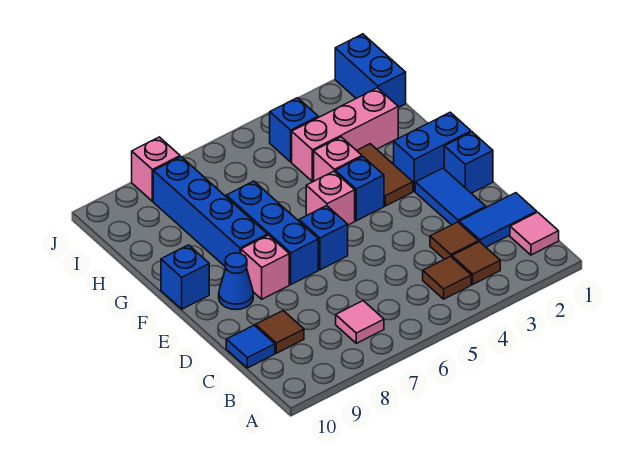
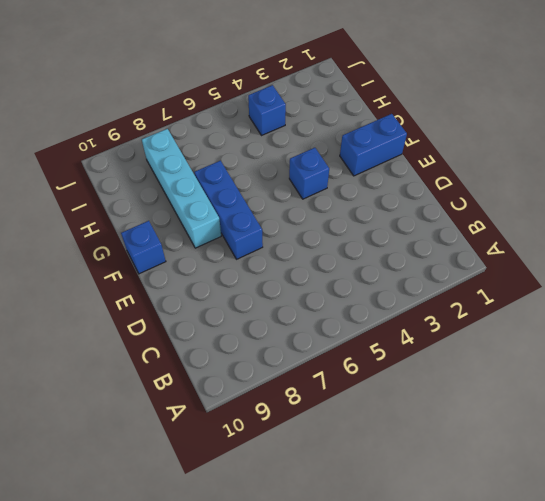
cyan brick F8:I8 level 1 -> blue brick F8:I8 level 1
none -> pink tile B1 level 1
none -> brown tile B3 level 1
none -> brown tile B4 level 1

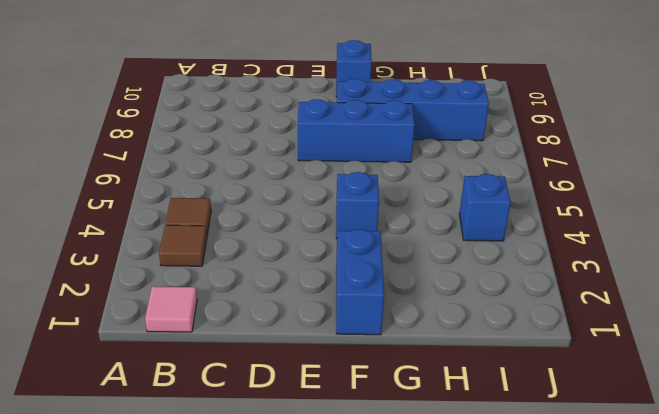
none -> pink tile B7 level 1
none -> blue tile C1:C2 level 1
none -> brown tile C3 level 1

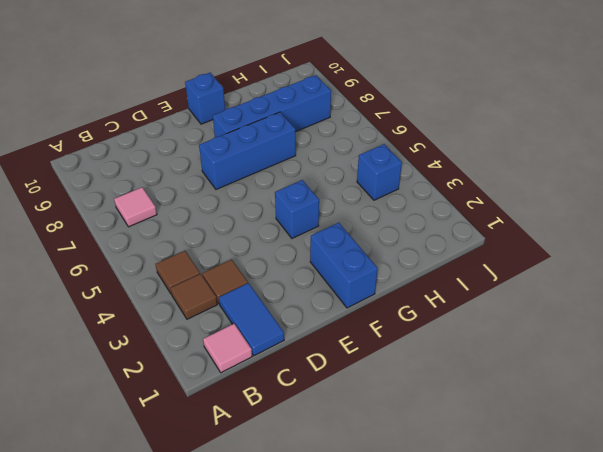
none -> brown tile C9 level 1
none -> blue tile C10 level 1
none -> blue tile D2:E2 level 1

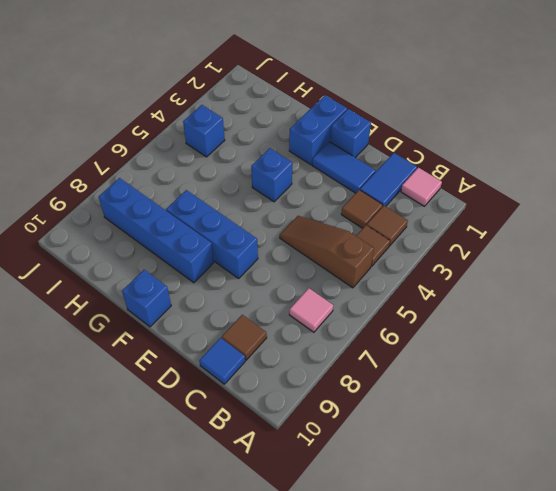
brown slope B5:D5 level 1 top B -> none
none -> blue brick E6 level 1
none -> pink brick E8 level 1
none -> blue cone E9 level 1

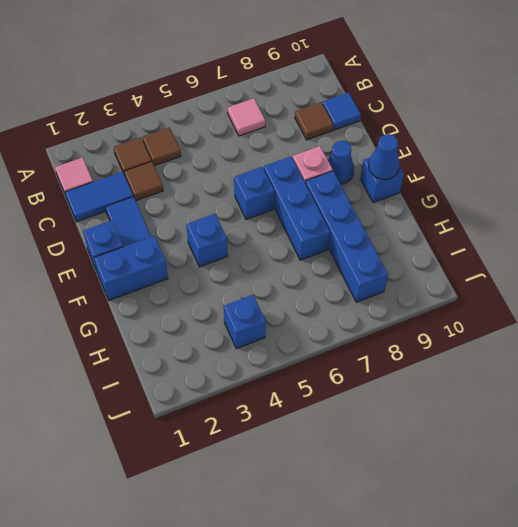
blue cone F10 level 2 -> none
none -> brown tile F3:G3 level 1
none -> pink brick F5 level 1
none -> pink brick G4 level 1

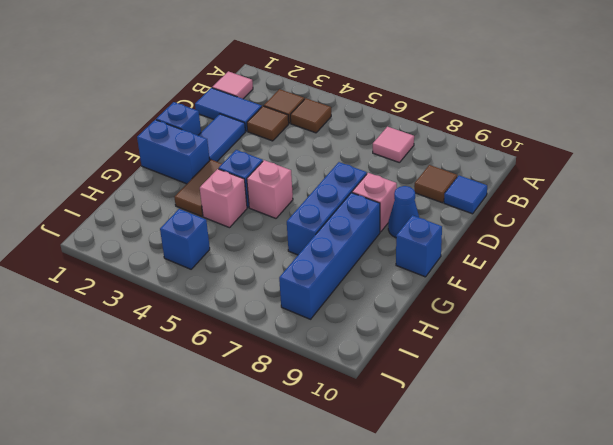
none -> blue brick E6 level 1
none -> pink brick H2:H4 level 1
none -> blue brick I1:J1 level 1

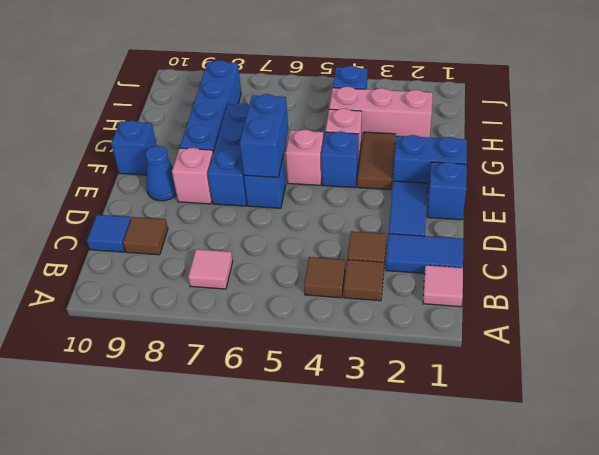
blue brick E6:F6 level 2 -> blue brick I1:J1 level 1
none -> pink brick J8 level 1

